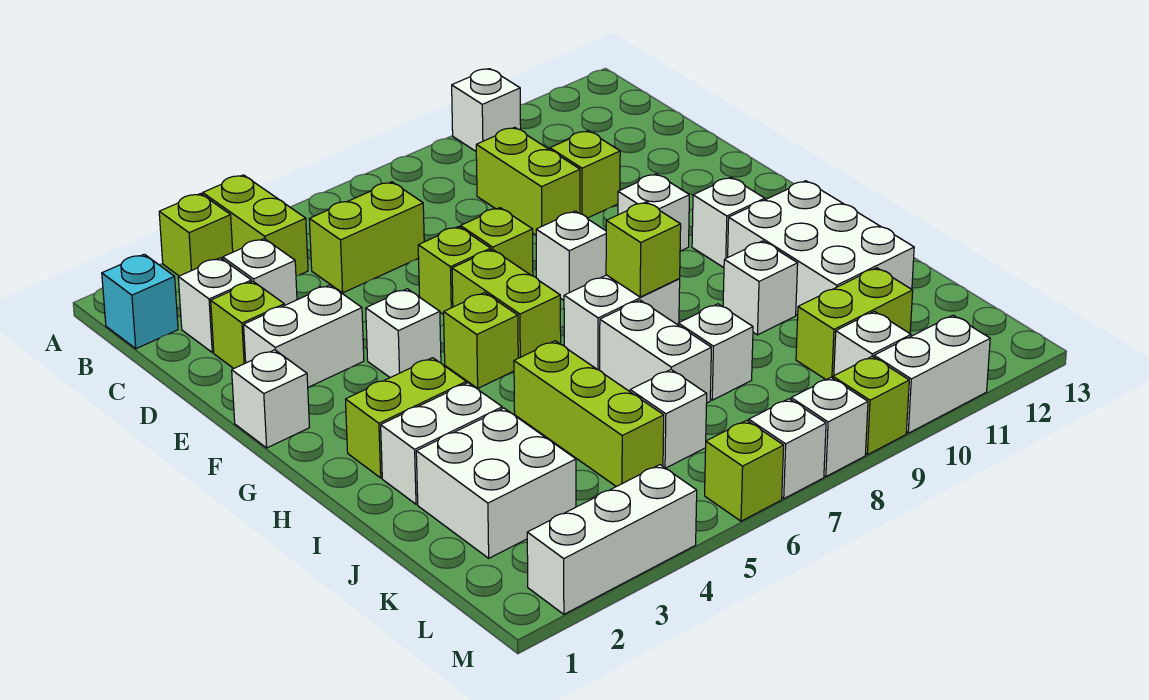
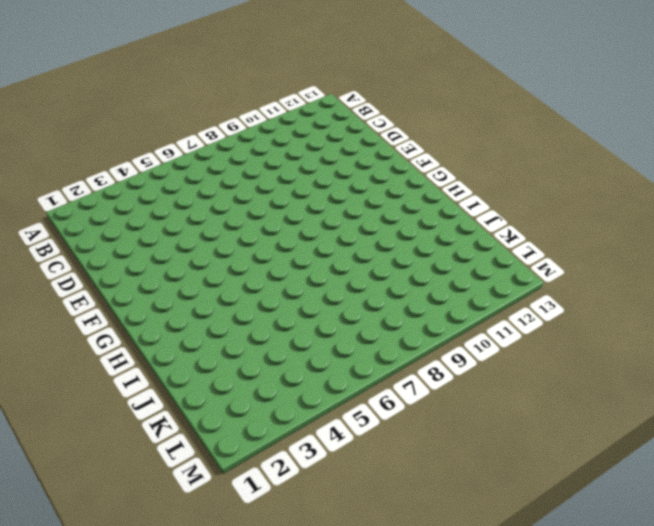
none -> lime brick A3 level 1
none -> lime brick A4:B4 level 1
none -> white brick A10 level 1
none -> cyan brick B1 level 1

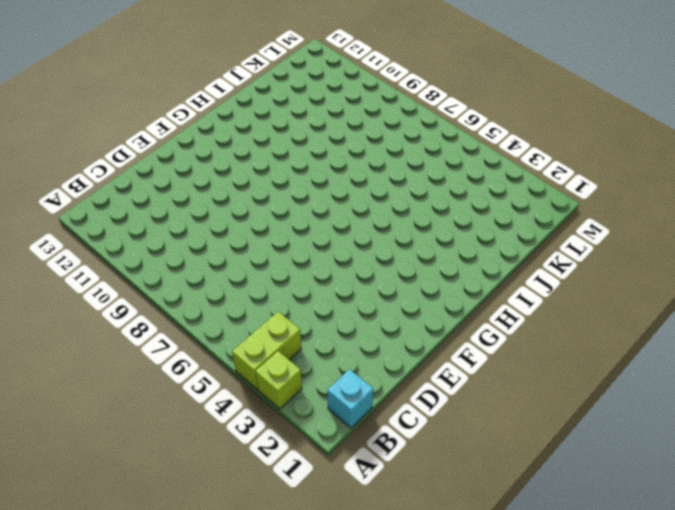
none -> white brick A10 level 1
none -> white brick C2 level 1
none -> white brick C3 level 1
none -> lime brick C5:C6 level 1

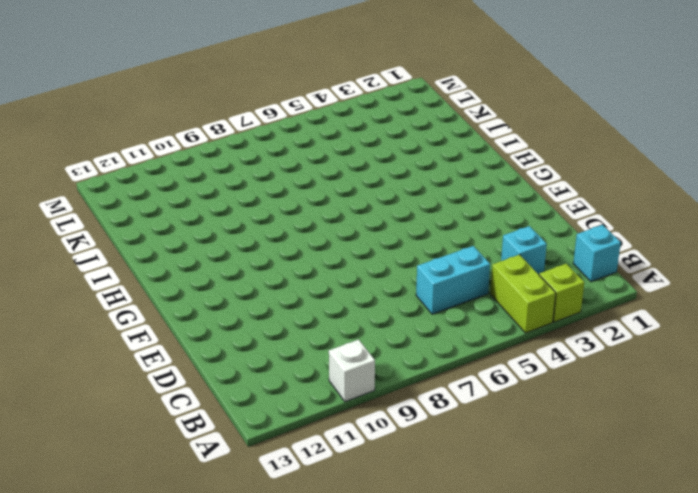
cyan brick C3 level 1 -> white brick C3 level 1
cyan brick C5:C6 level 1 -> lime brick C5:C6 level 1
none -> white brick C2 level 1
none -> lime brick C9:D9 level 1
none -> lime brick D2 level 1
none -> lime brick D10 level 1

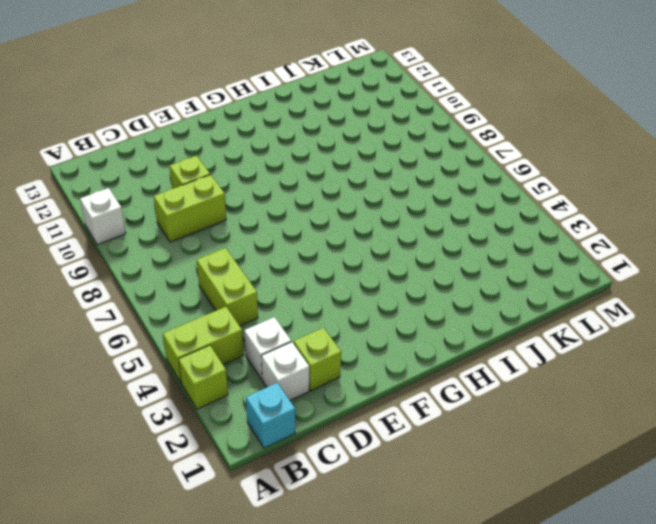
none -> white brick E2:E3 level 1
none -> lime brick E6 level 1
none -> lime brick E7 level 1
none -> white brick F1 level 1

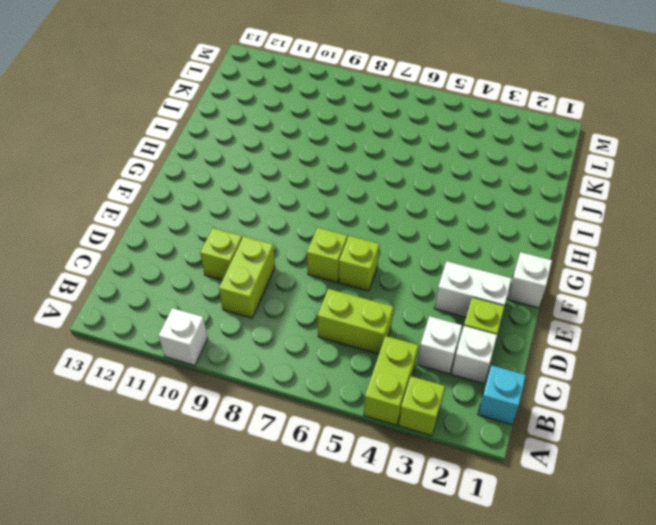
none -> white brick F4 level 1
none -> lime brick F6:G6 level 1
none -> white brick F8 level 1
none -> white brick F10 level 1

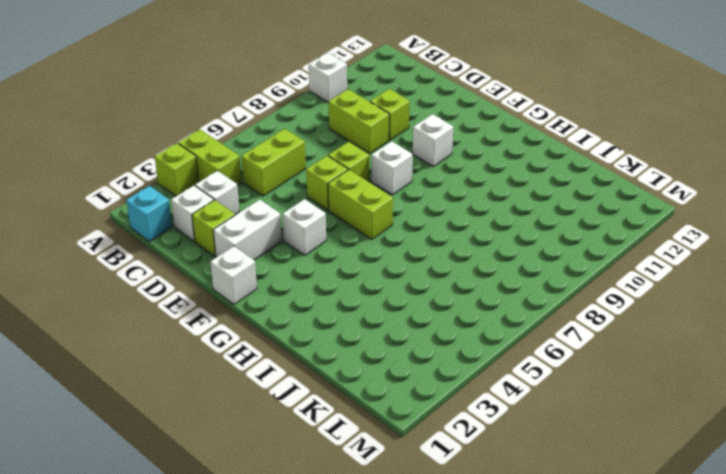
none -> lime brick G5 level 1
none -> white brick G11 level 1
none -> lime brick H2:H3 level 1
none -> white brick H7:H8 level 1

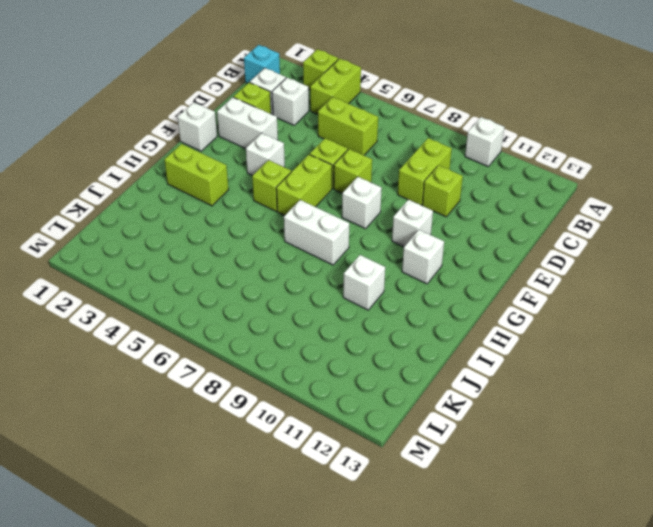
none -> white brick H11:J12 level 1
none -> white brick I2:I3 level 1
none -> lime brick I5:K5 level 1
none -> white brick I7:J7 level 1

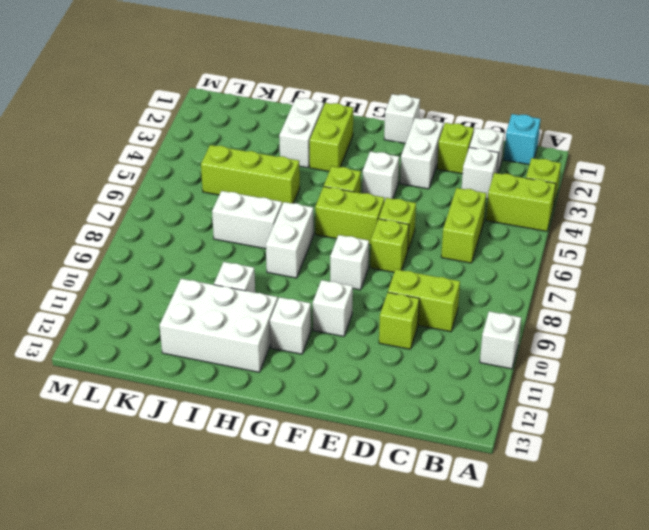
none -> white brick J2:K3 level 1
none -> white brick J8 level 1
none -> white brick K6 level 1
none -> lime brick K10:K11 level 1

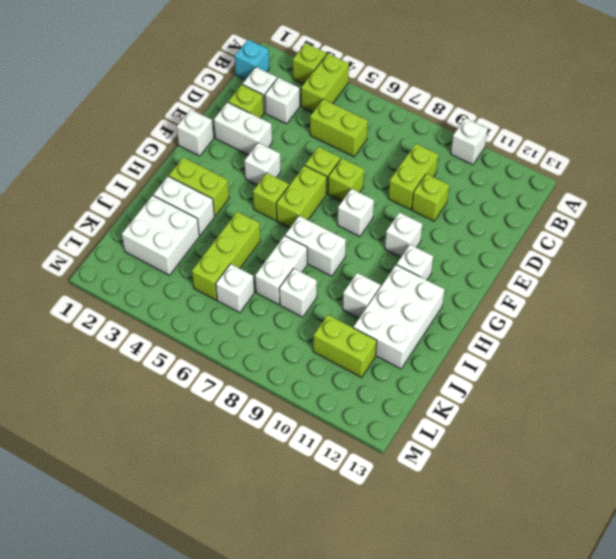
none -> white brick L10 level 1
none -> white brick M2:M4 level 1
none -> lime brick M6 level 1
none -> white brick M7 level 1

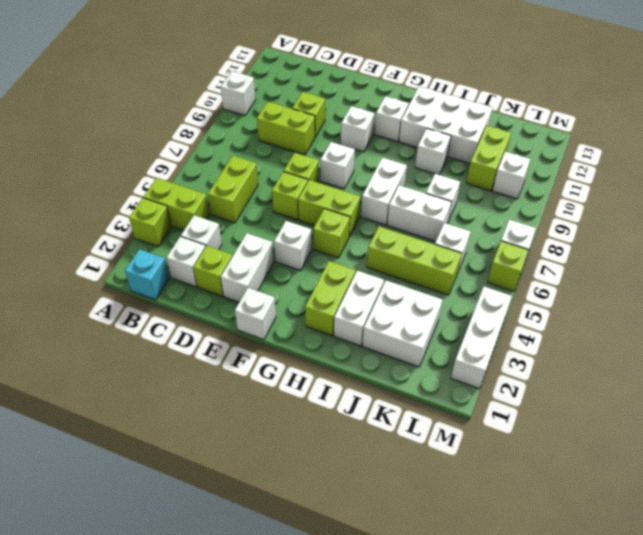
none -> white brick M8 level 1
none -> lime brick M9 level 1
none -> white brick M10:M11 level 1
none -> lime brick H8 level 2

